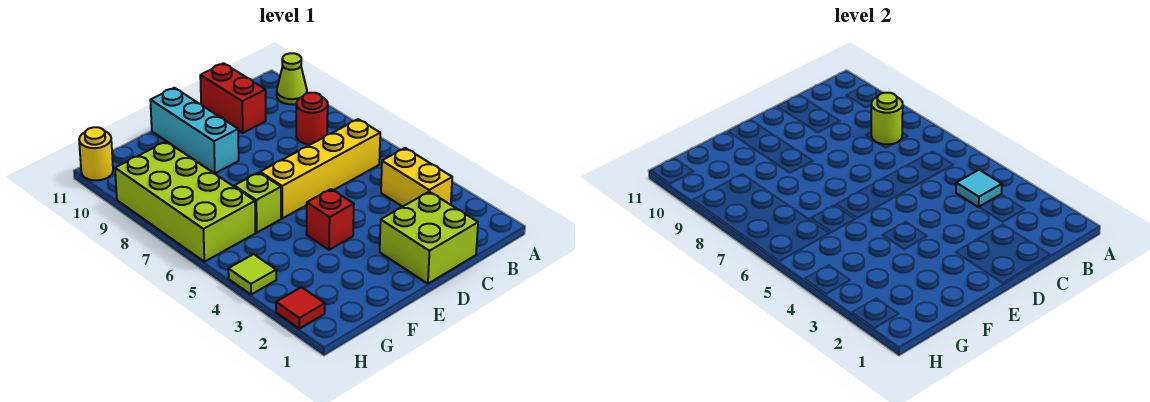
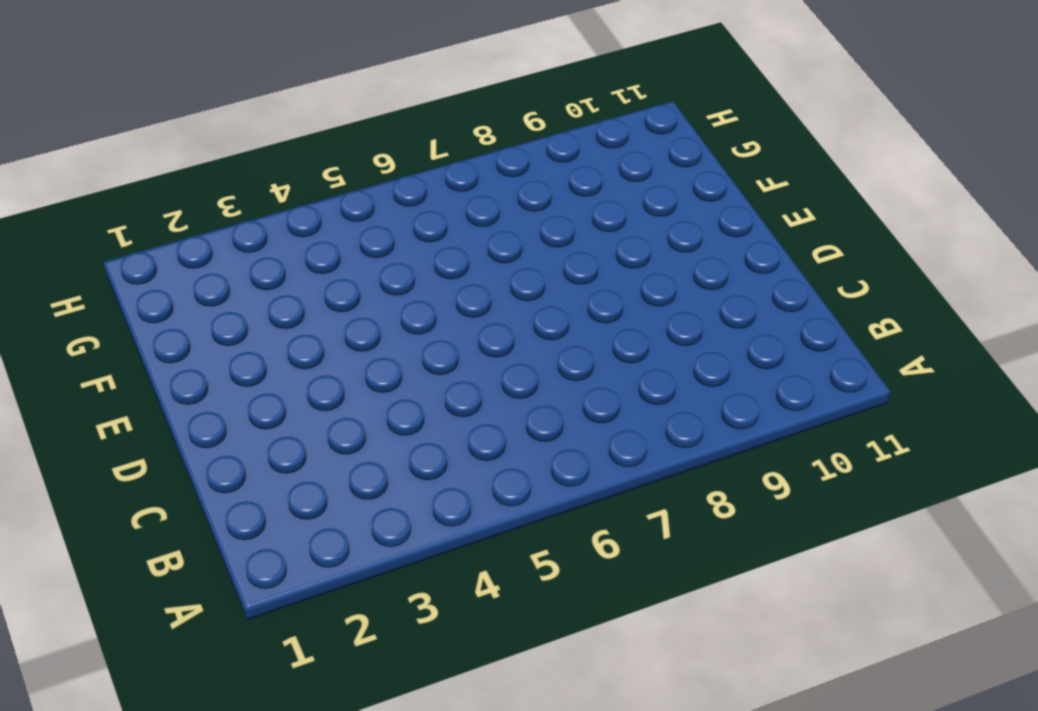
none -> lime cone A10 level 1
none -> yellow brick B3:B4 level 1
none -> yellow brick B6:E6 level 1

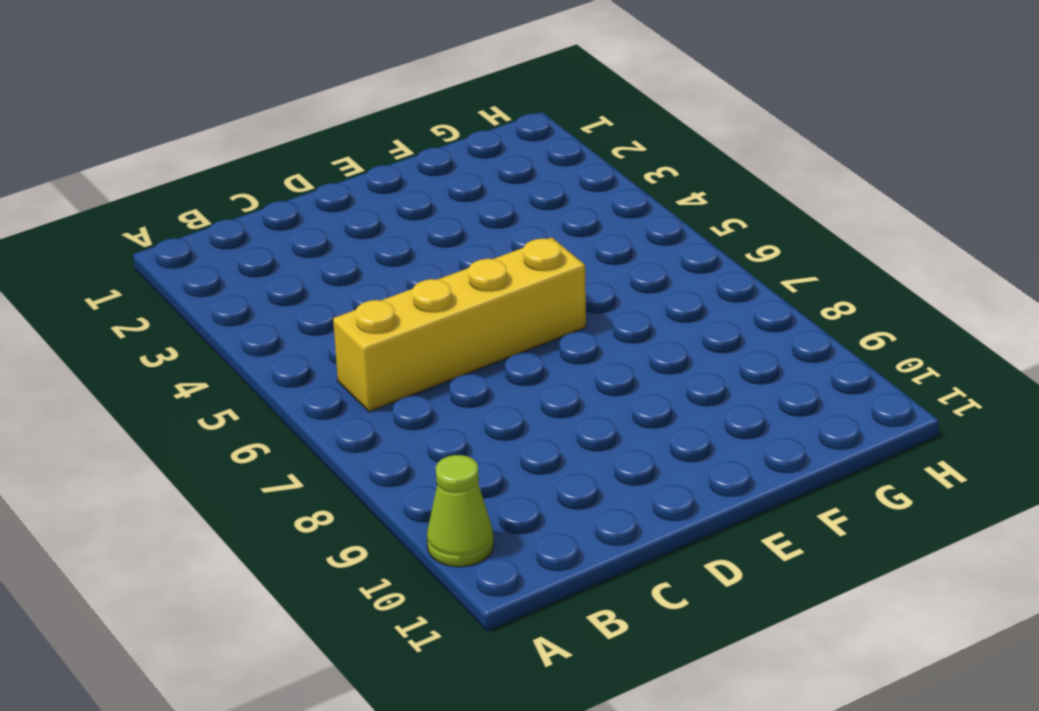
none -> yellow brick B3:B4 level 1
none -> red round brick B8 level 1
none -> lime brick C1:D2 level 1

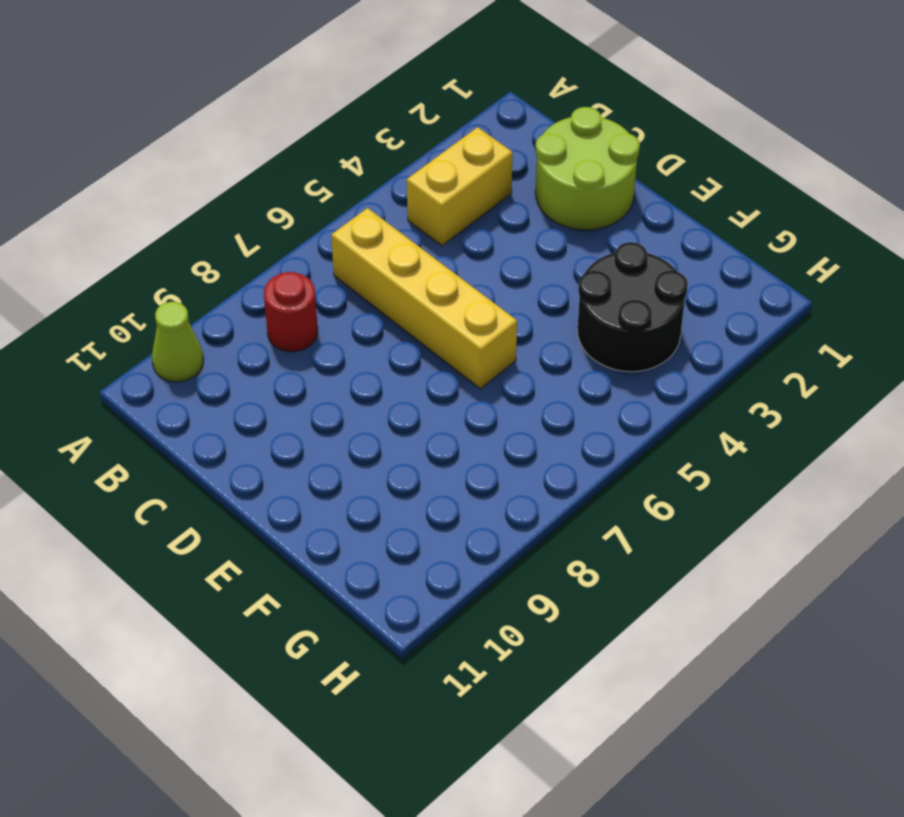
lime round brick C1:D2 level 1 -> lime brick C1:D2 level 1
black round brick F3:G4 level 1 -> none
none -> red brick C10:C11 level 1
none -> red brick E4 level 1
none -> cyan brick E9:E11 level 1

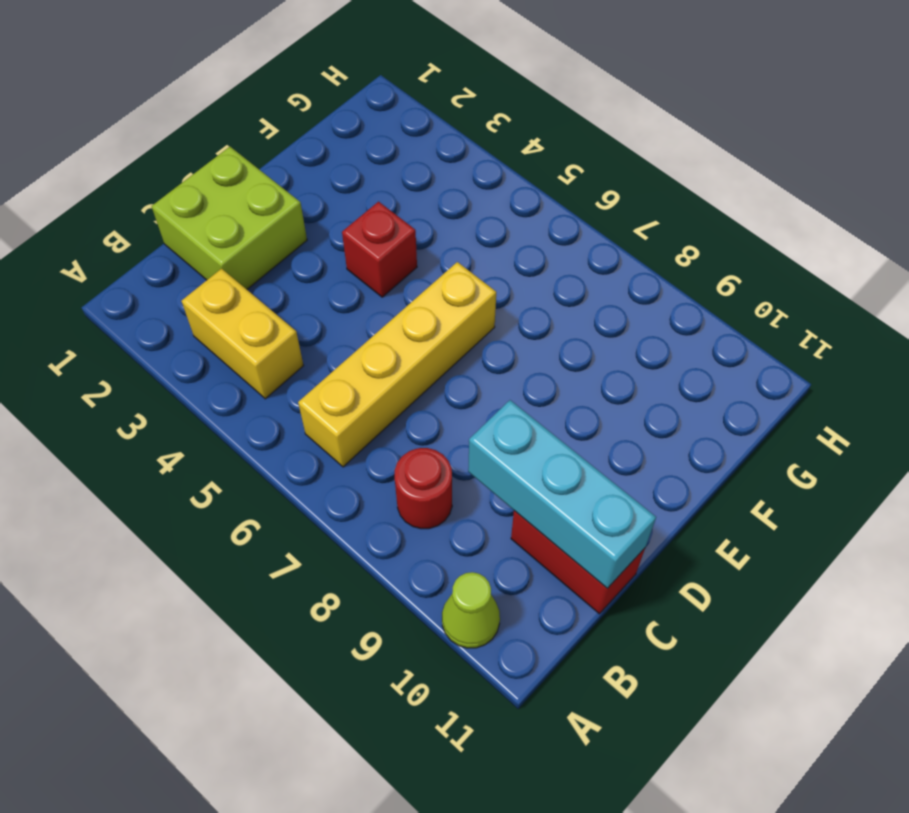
cyan brick C9:C11 level 2 -> cyan brick E9:E11 level 1
none -> lime brick F6 level 1
none -> lime brick G6:H9 level 1
none -> red tile H2 level 1

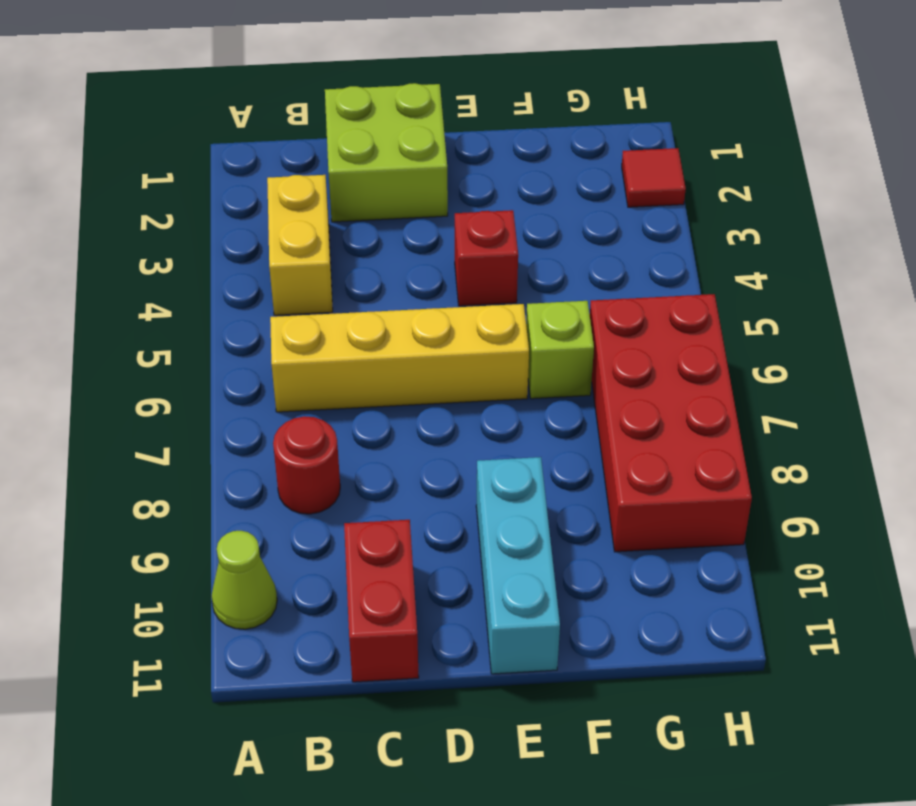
red brick G6:H9 level 1 -> lime brick G6:H9 level 1
none -> lime tile H4 level 1
none -> yellow round brick H11 level 1
none -> cyan tile B4 level 2

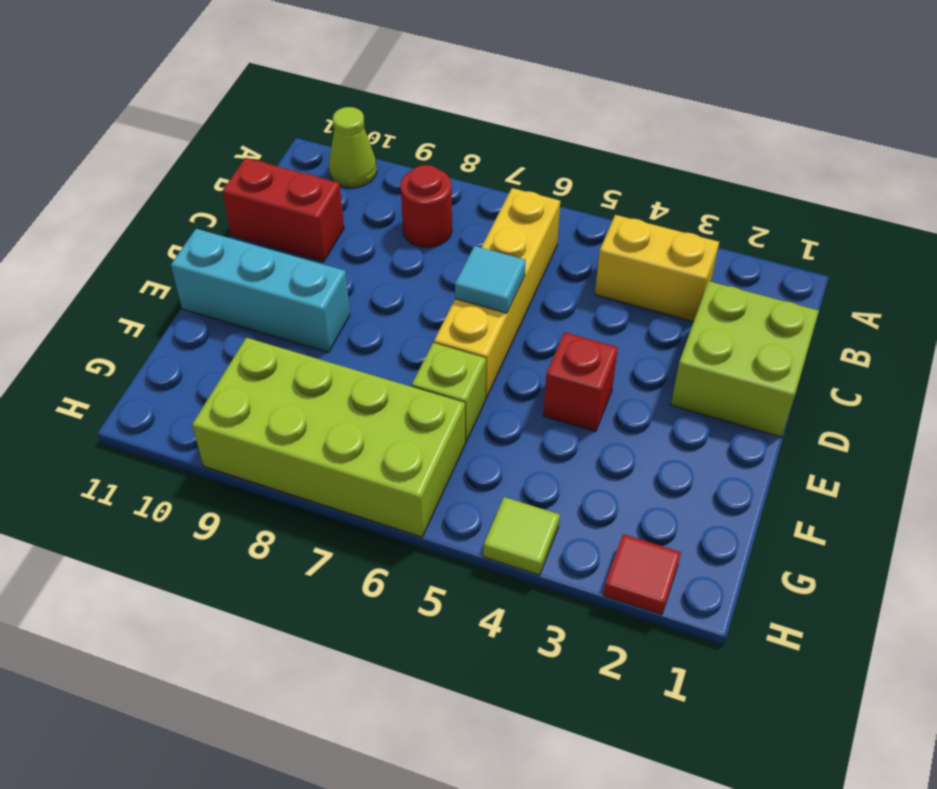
cyan tile D6 level 2 -> cyan tile B4 level 2
none -> yellow round brick H11 level 1
none -> lime round brick B8 level 2

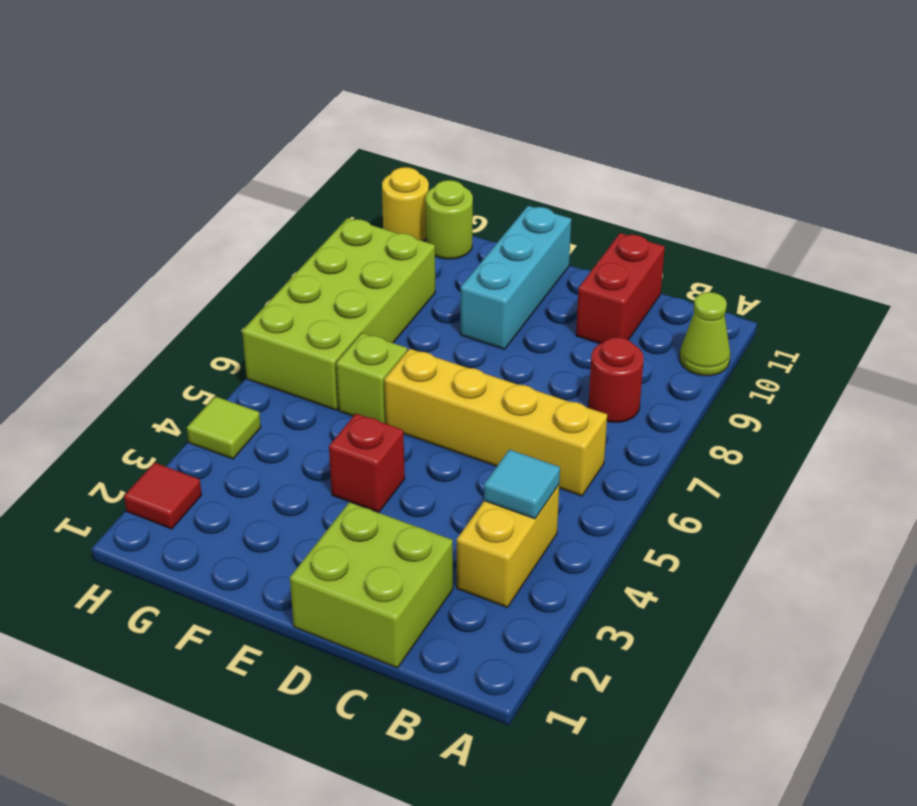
lime round brick G11 level 1 -> lime round brick B8 level 2

